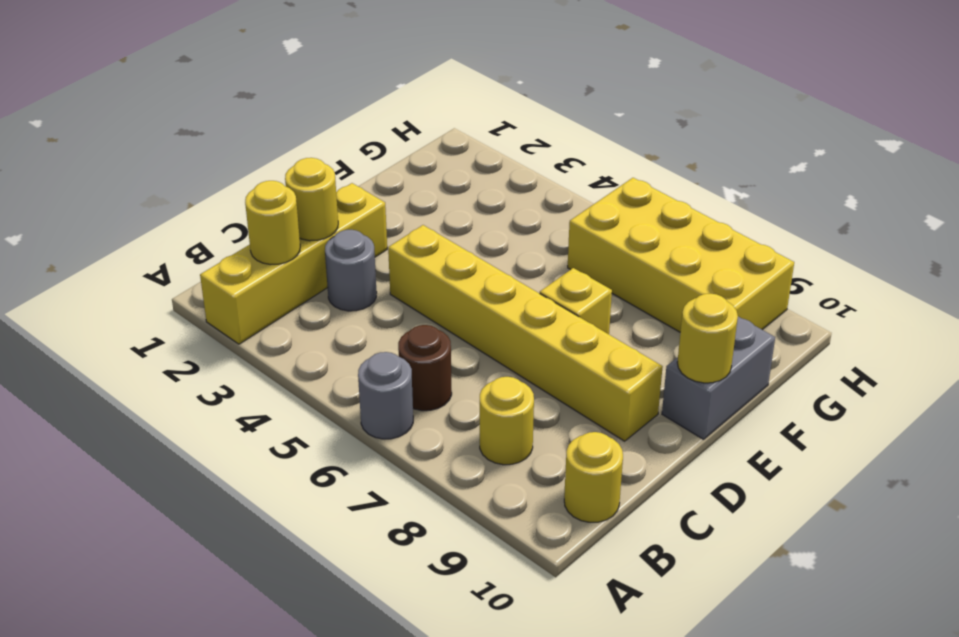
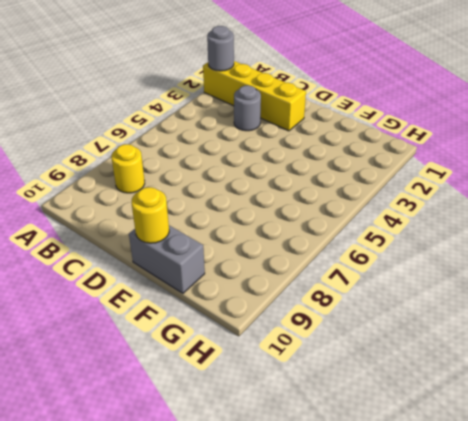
grey round brick A2 level 2 -> grey round brick A6 level 1
none -> brown round brick B6 level 1
none -> yellow round brick B10 level 1
none -> yellow brick D4:D9 level 1

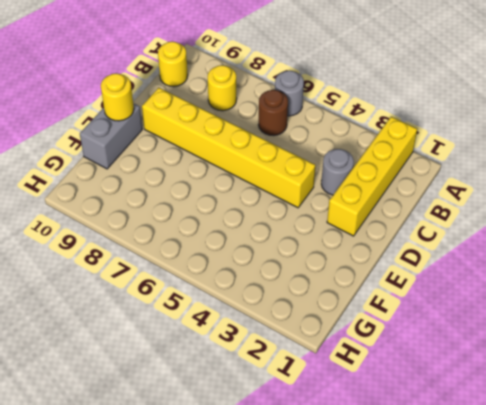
none -> yellow brick E7 level 1
none -> yellow brick G6:H9 level 1
none -> yellow round brick B2 level 2

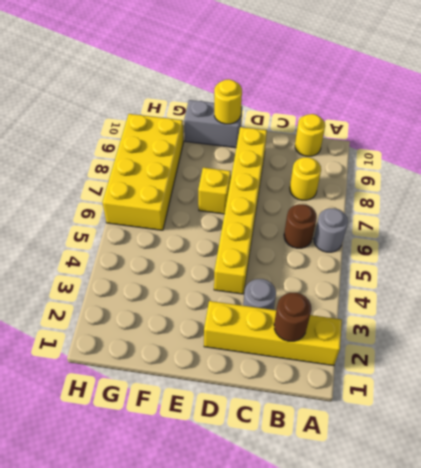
brown round brick B2 level 2 -> yellow round brick B2 level 2
none -> yellow round brick C2 level 2

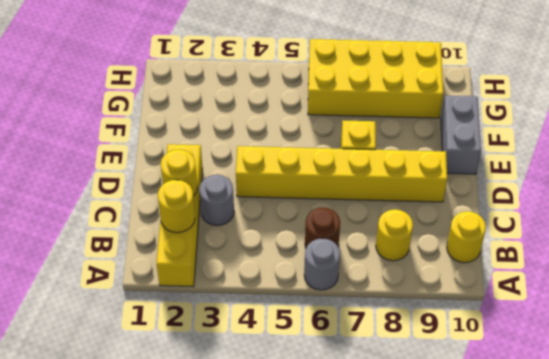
none -> yellow round brick E10 level 2

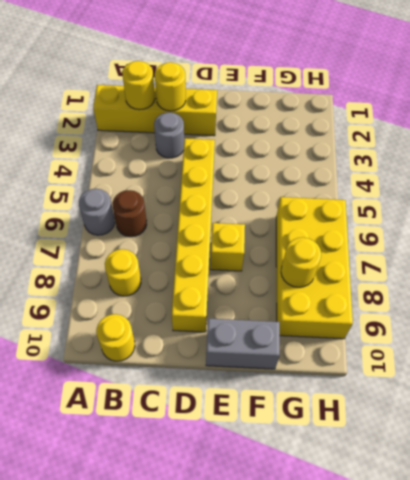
yellow round brick G8 level 2 -> yellow round brick E10 level 2

